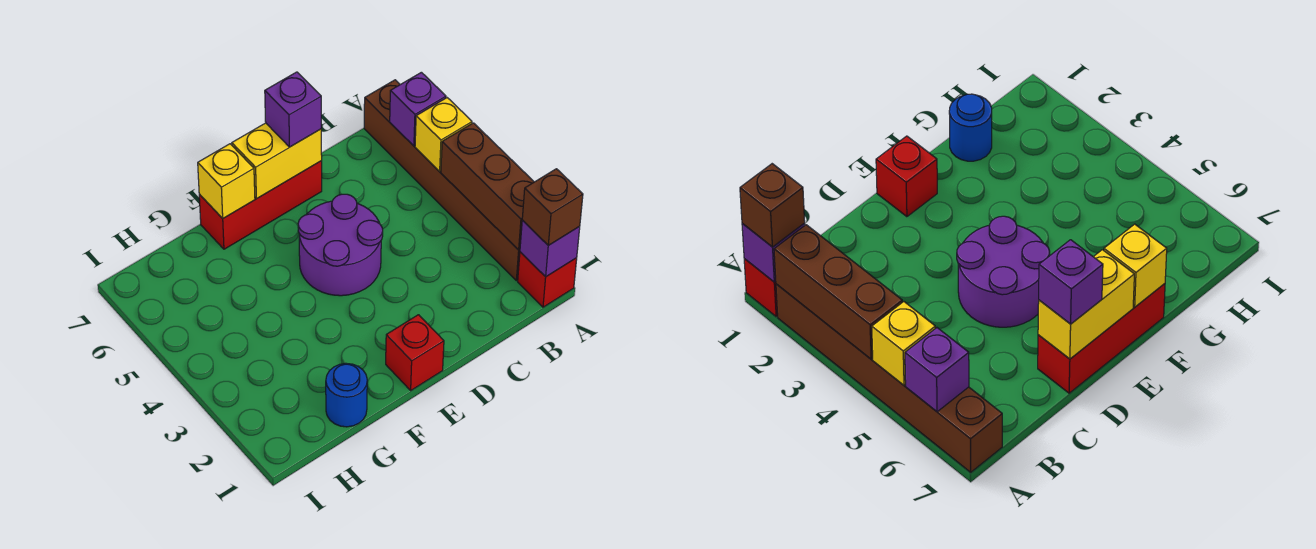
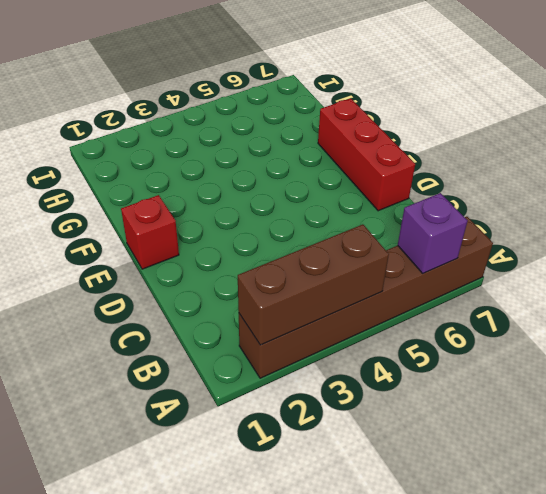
none -> red brick A1 level 1
none -> purple round brick D4:E5 level 1
none -> blue round brick G1 level 1

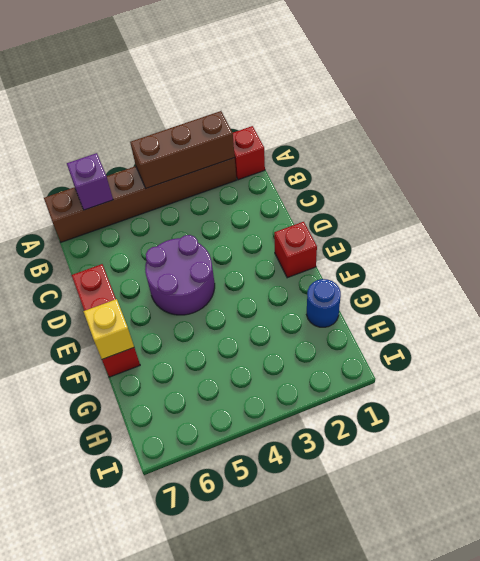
none -> purple brick A1 level 2
none -> yellow brick A5 level 2
none -> yellow brick D7:E7 level 2

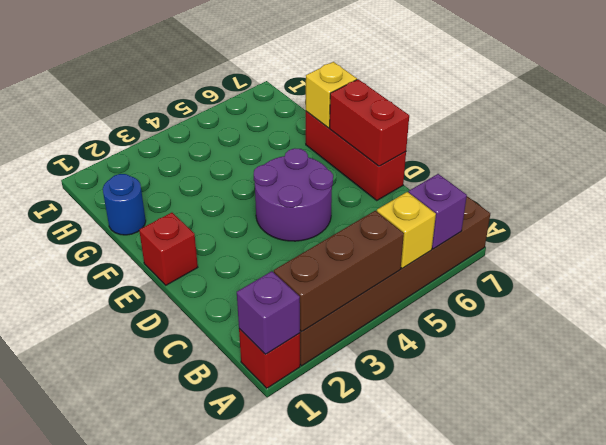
red brick D7:E7 level 2 -> yellow brick D7:E7 level 2
none -> brown brick A1 level 3
none -> purple brick D7 level 3

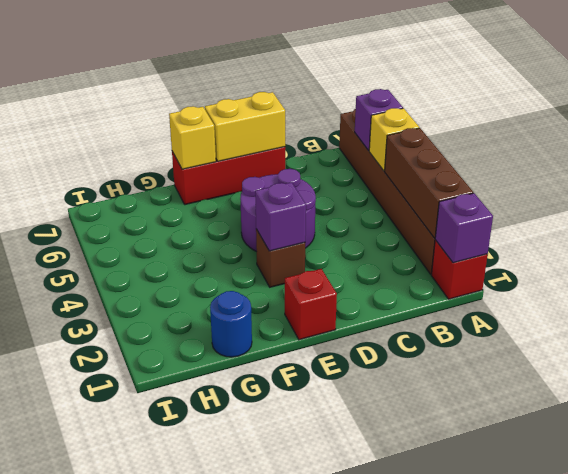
brown brick E3 level 1 -> brown brick A1 level 3
purple brick E3 level 2 -> purple brick D7 level 3

